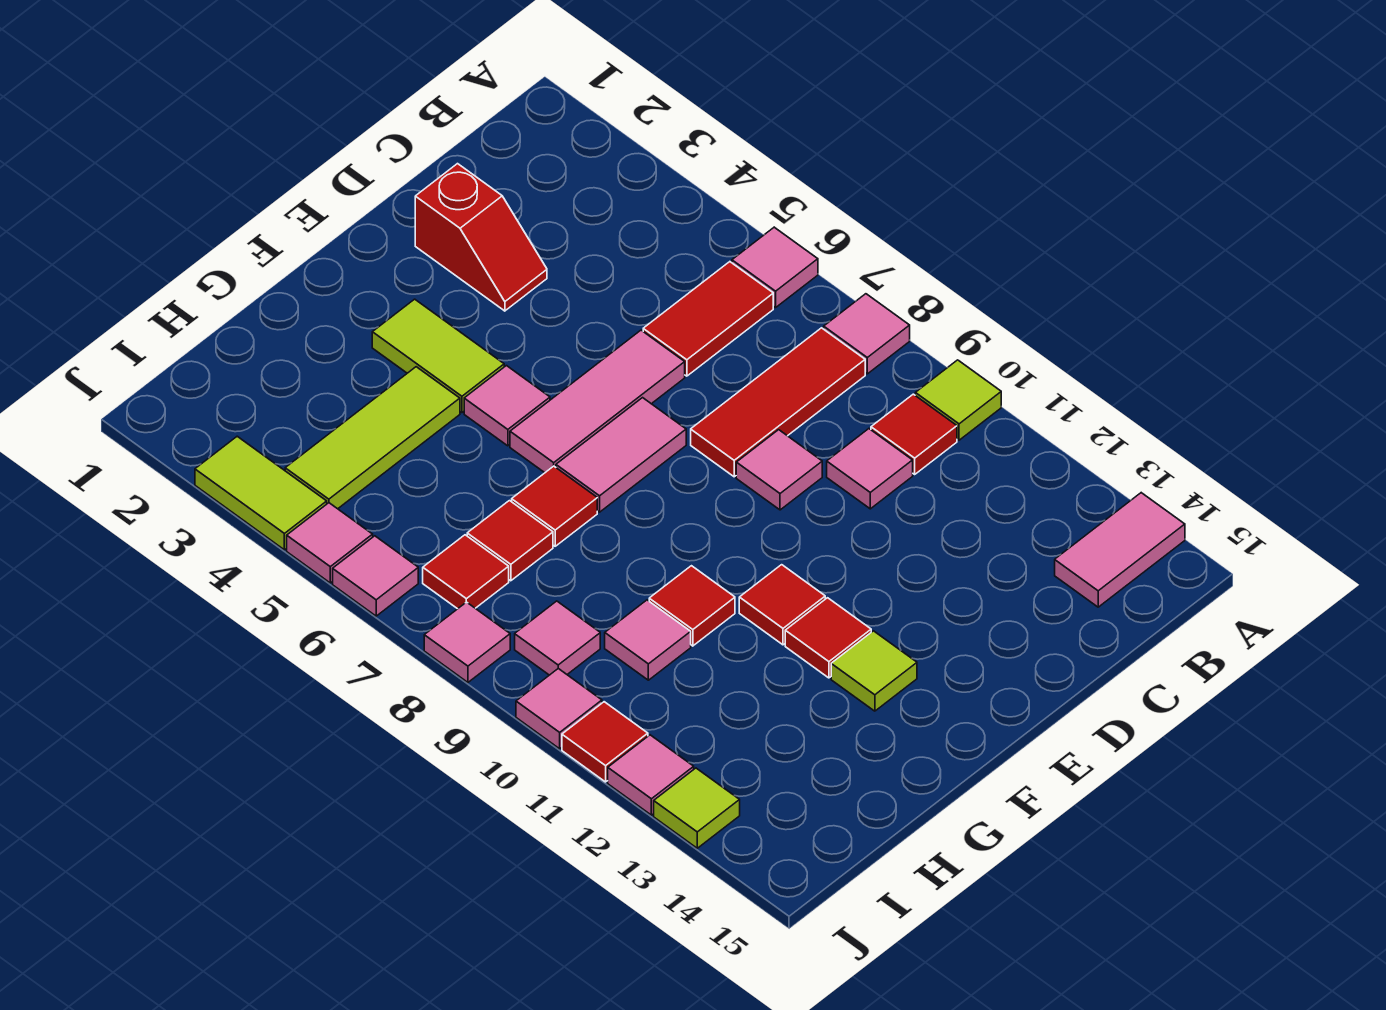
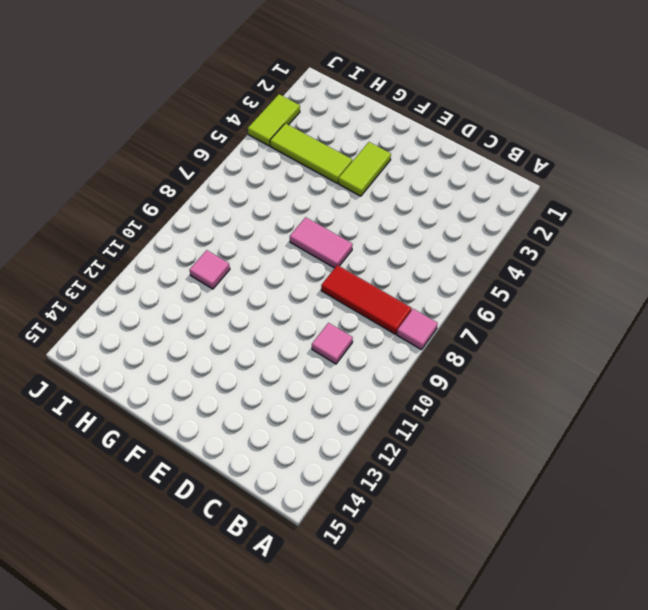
none -> pink tile A6 level 1
none -> lime tile A10 level 1
none -> pink tile A14:B14 level 1
none -> red tile B6:C6 level 1

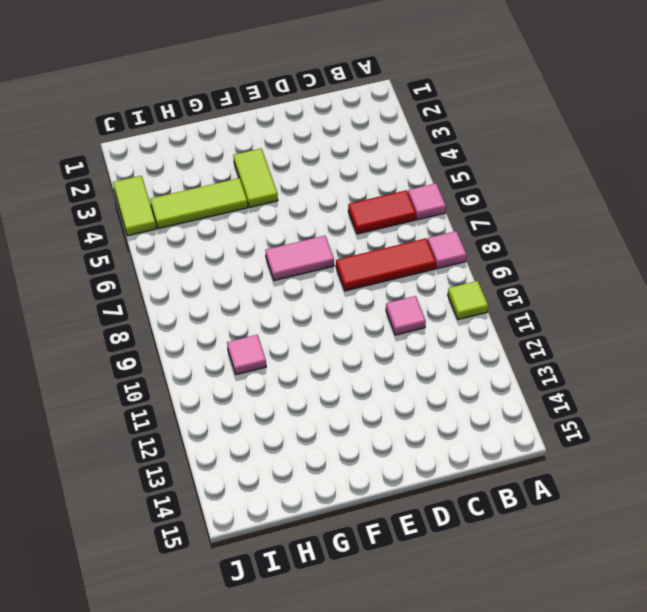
none -> pink tile A14:B14 level 1
none -> red tile B10 level 1
none -> red slope D2:D3 level 1 top 2
none -> pink tile D6:F6 level 1

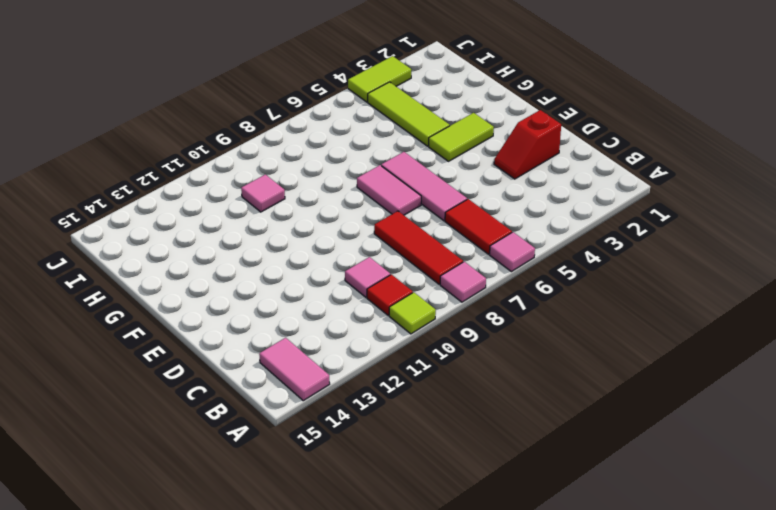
none -> pink tile D9 level 1
none -> pink tile F5 level 1
none -> red tile F11 level 1
none -> red tile F12 level 1

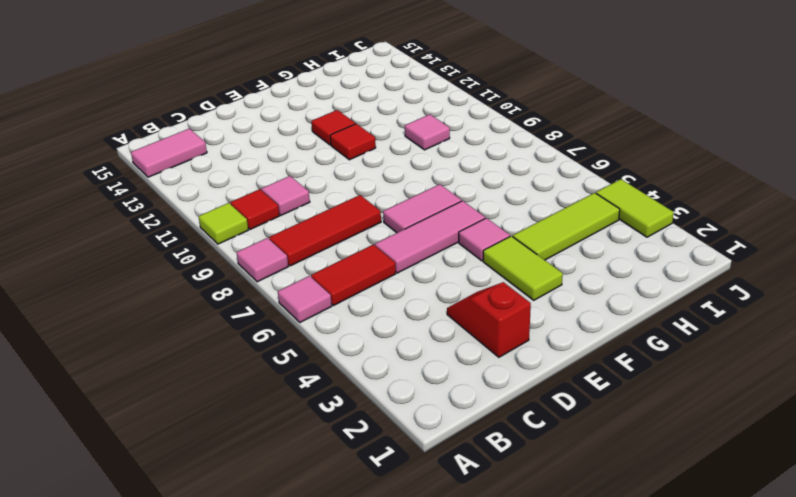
none -> pink tile D9 level 1
none -> lime tile F13 level 1
none -> red tile G7 level 1
none -> red tile G10 level 1

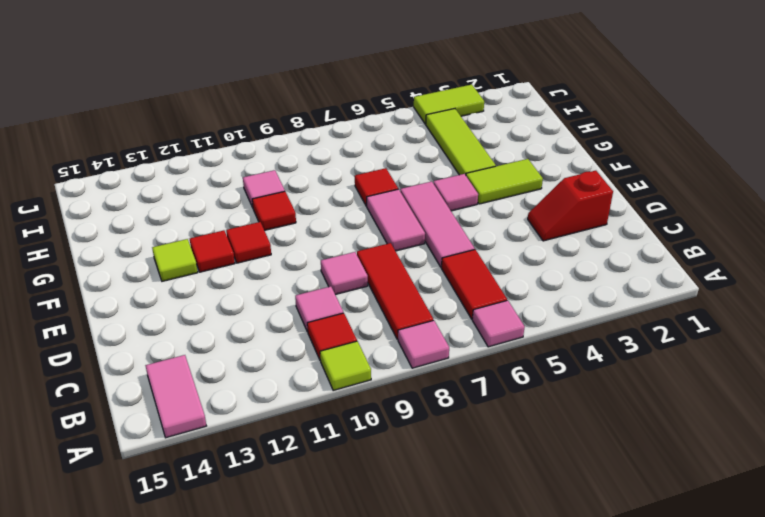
none -> red tile H7 level 1
none -> red tile I7 level 1
none -> pink tile I9 level 1
none -> pink tile J5 level 1

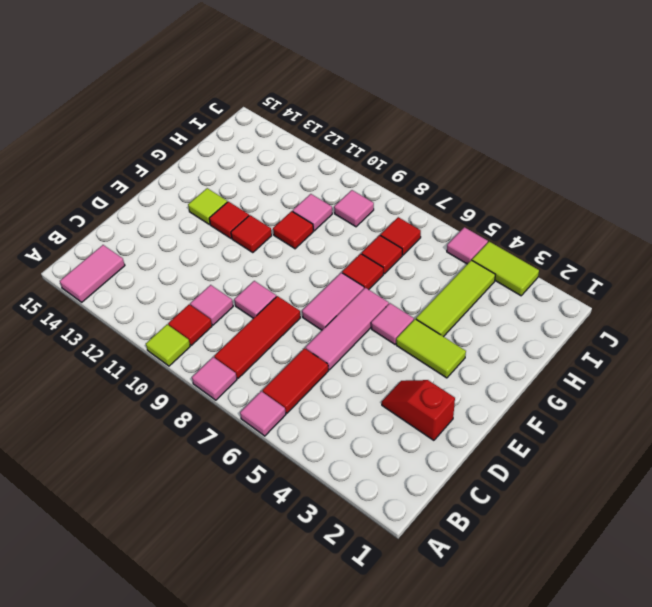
none -> pink tile J6 level 1
none -> pink tile J8 level 1
none -> pink tile J10 level 1
none -> red tile J11 level 1

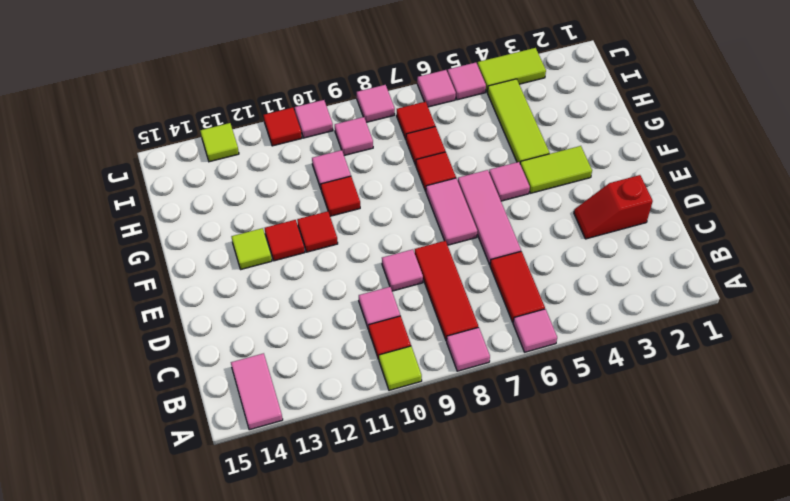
none -> pink tile J12 level 1

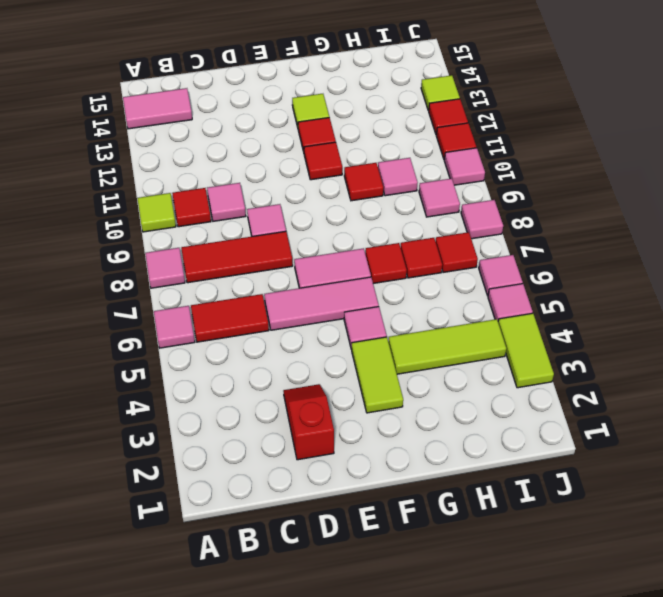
red tile J12 level 1 -> pink tile J12 level 1

